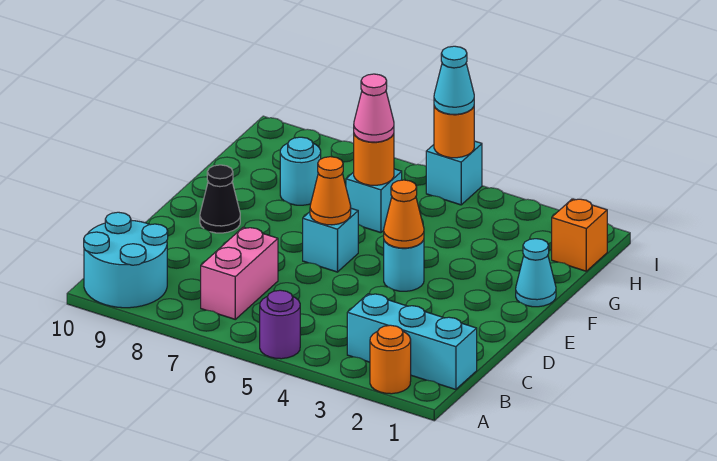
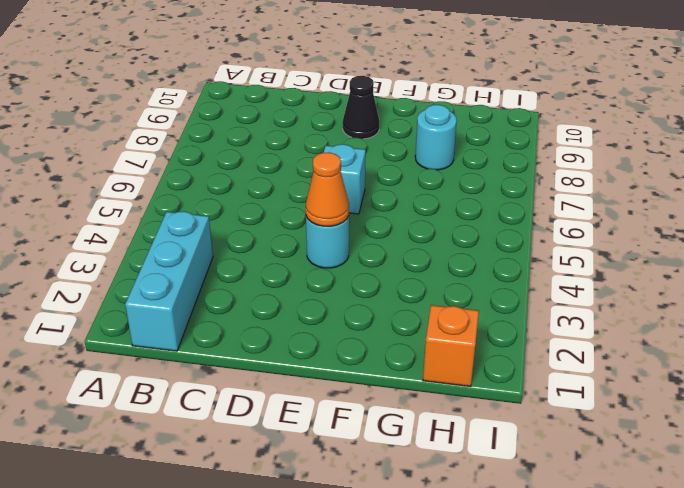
none -> orange round brick A2 level 1
none -> purple round brick A5 level 1
none -> cyan round brick A9:B10 level 1

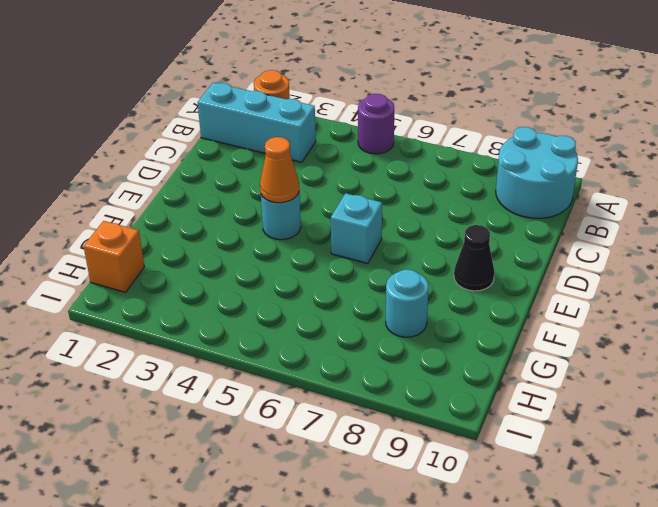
none -> pink brick B7:C7 level 1
none -> cyan cone F1 level 1
none -> cyan brick G6 level 1

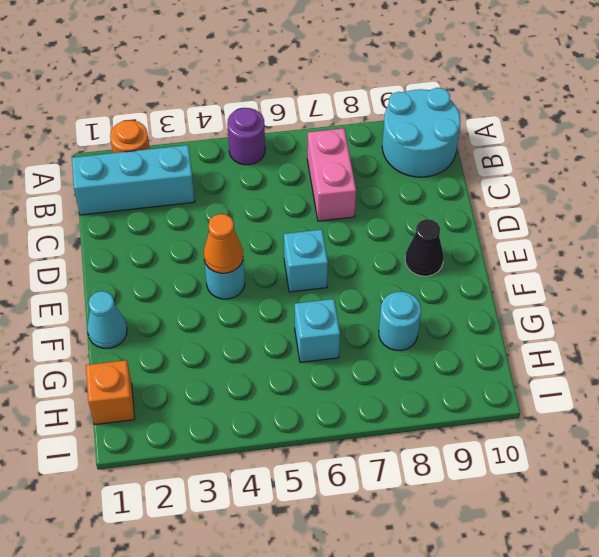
none -> cyan brick I5 level 1
none -> orange cone E6 level 2
none -> orange round brick G6 level 2

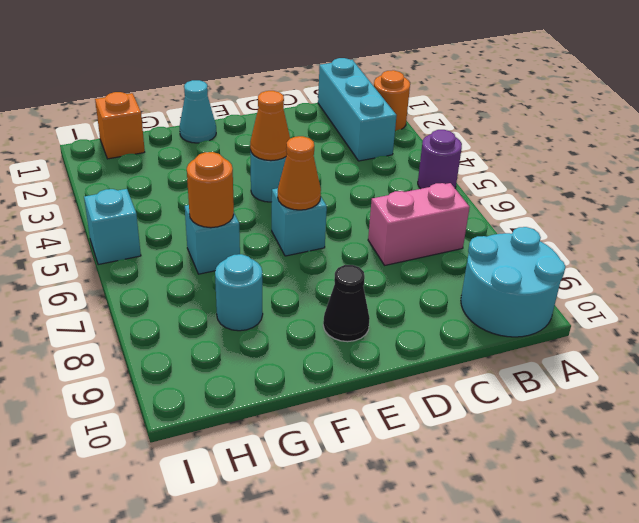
none -> orange round brick I5 level 2
none -> pink cone G6 level 3
none -> cyan cone I5 level 3

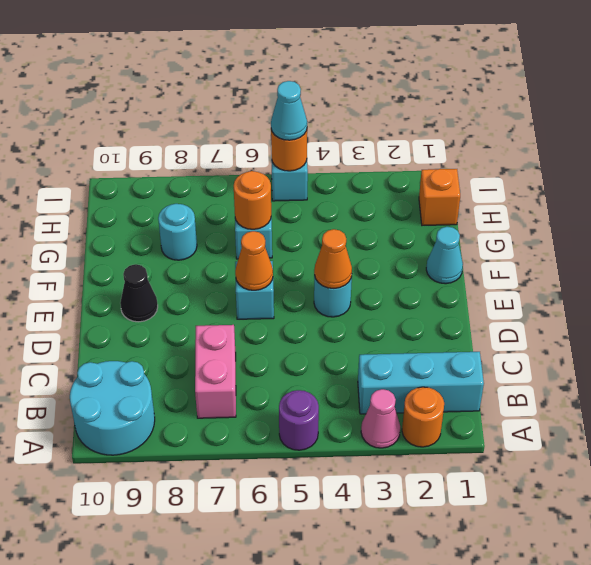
pink cone A3 level 1 -> pink cone G6 level 3

